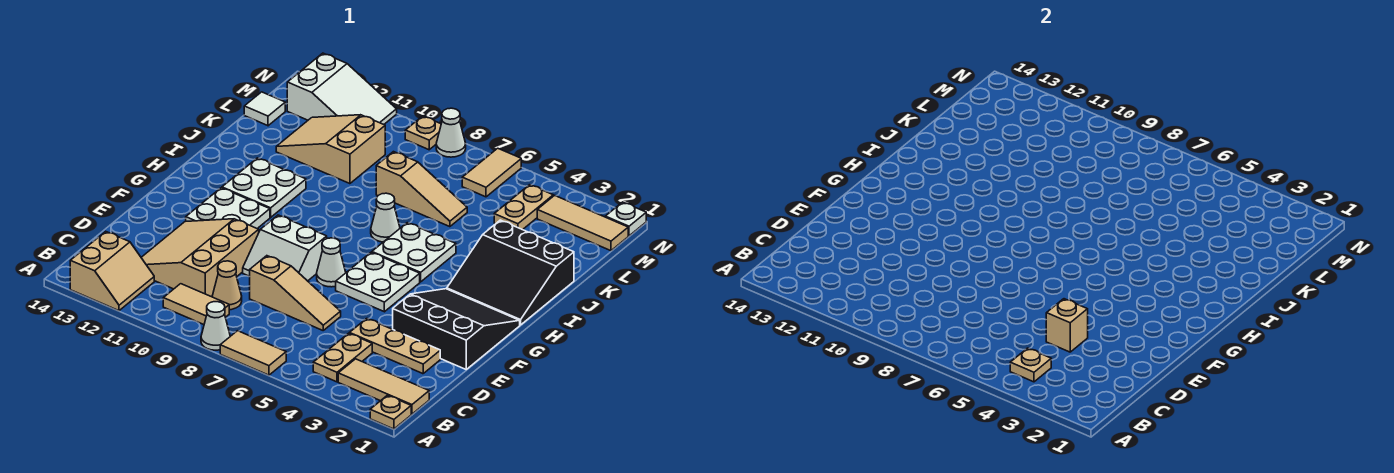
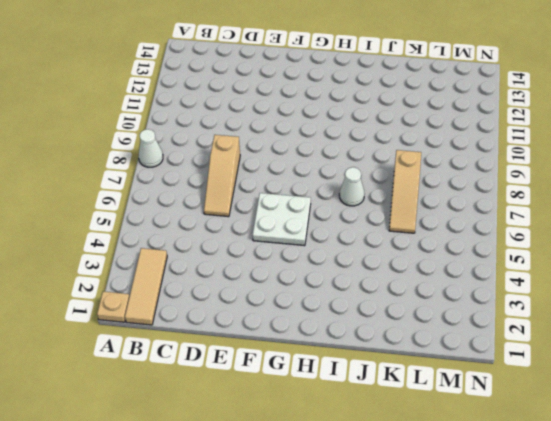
none -> tan tile A6:A7 level 1
none -> tan slope A12:B13 level 1 top 13
none -> tan plate B4:C4 level 1
none -> tan tile B9:B10 level 1

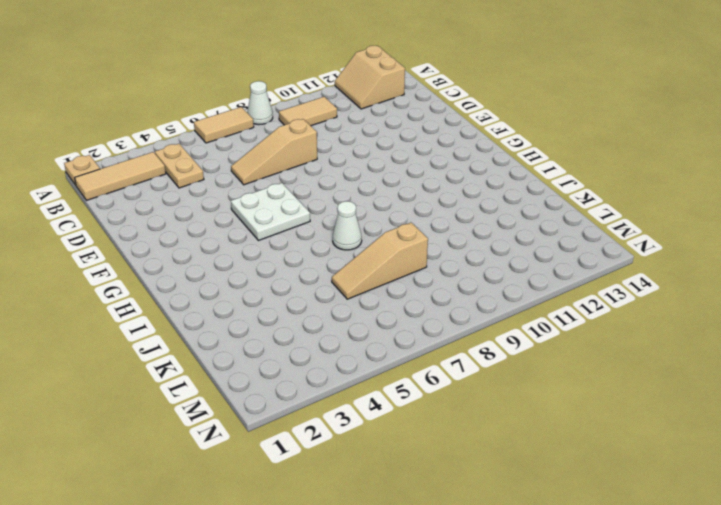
none -> tan cone C9 level 1
none -> tan slope C10:E12 level 1 top 10
none -> tan plate D2:D4 level 1
none -> black slope E1:G3 level 1 top E

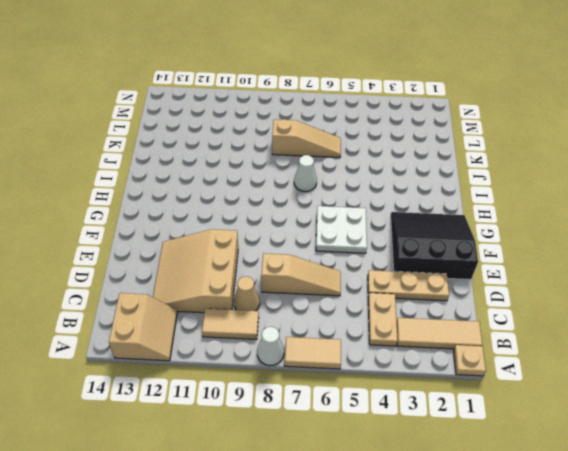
none -> white slope E8:F9 level 1 top F
none -> white cone F7 level 1
none -> white plate F11:G12 level 1
none -> black slope H1:J3 level 1 top J

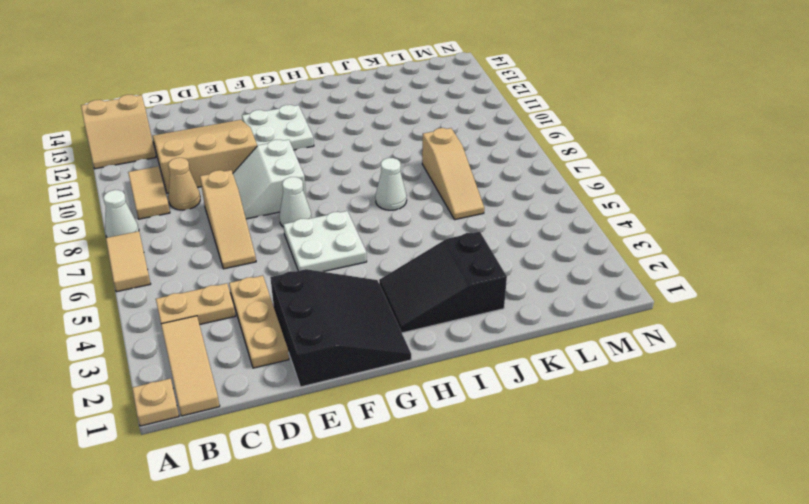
black slope H2:J3 level 1 top J -> black slope H1:J3 level 1 top J
none -> white plate H5:I6 level 1
none -> white plate H11:I12 level 1
none -> tan slope K10:L12 level 1 top 10
none -> tan plate L4:M4 level 1

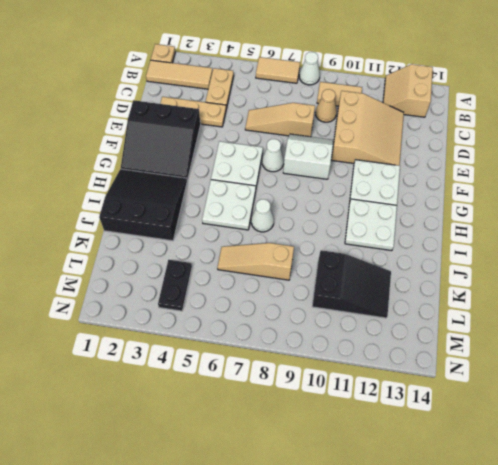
black slope K10:L12 level 1 top 10 -> tan slope K10:L12 level 1 top 10
black plate L4:M4 level 1 -> tan plate L4:M4 level 1
none -> white tile L14 level 1
none -> tan tile M1:M3 level 1
none -> tan tile M6:N6 level 1
none -> white slope M11:N13 level 1 top 13

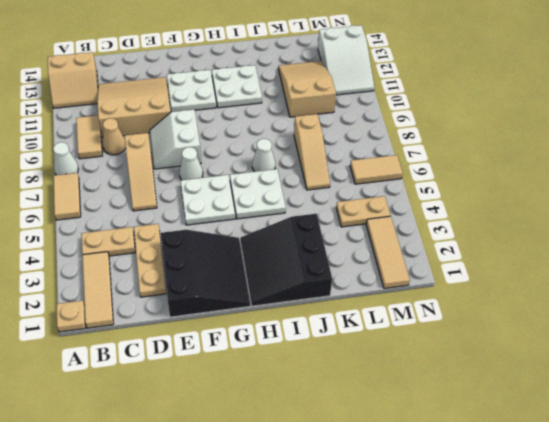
none -> white tile L14 level 1
none -> white plate N1 level 1
none -> white cone N8 level 1
none -> tan plate N9 level 1

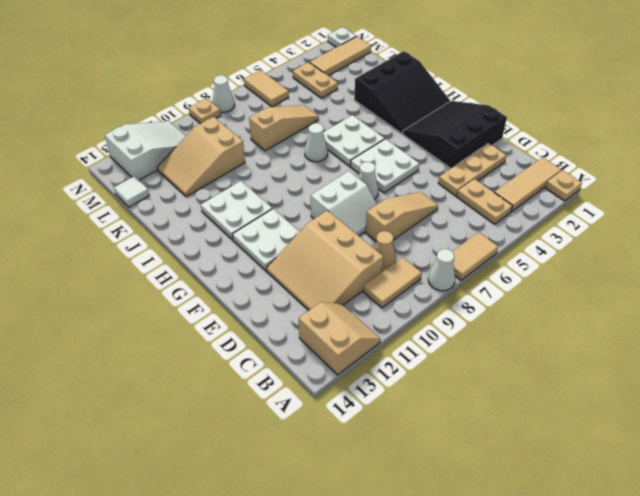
none -> tan plate B4 level 2
none -> tan brick D4 level 2

